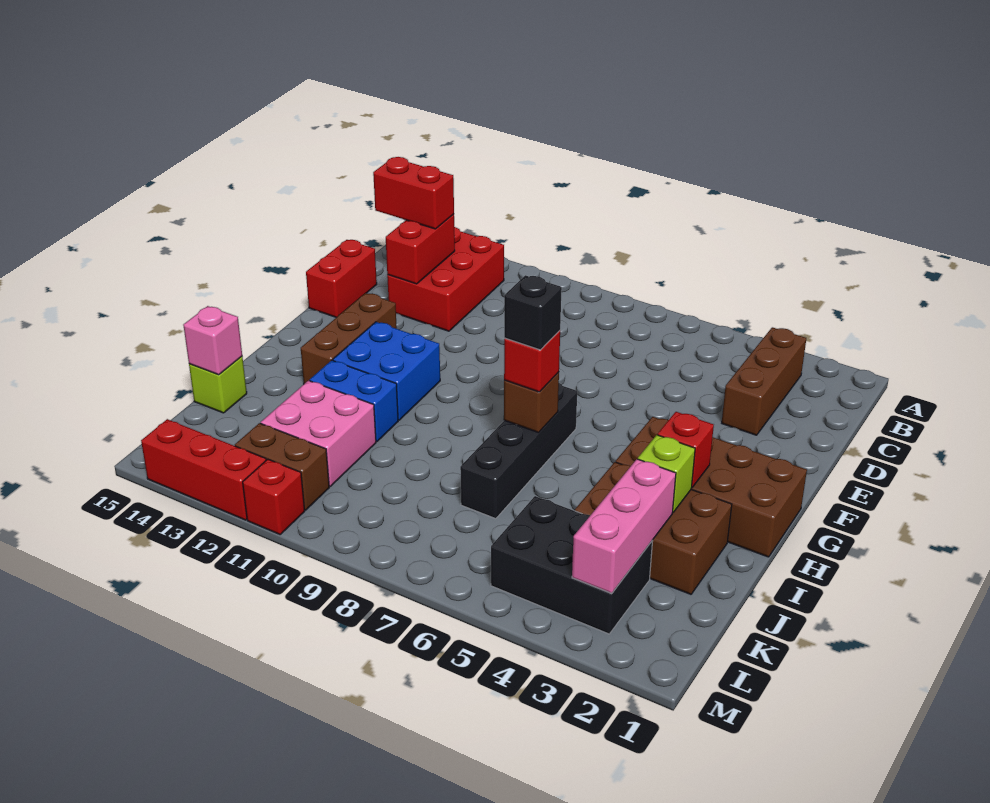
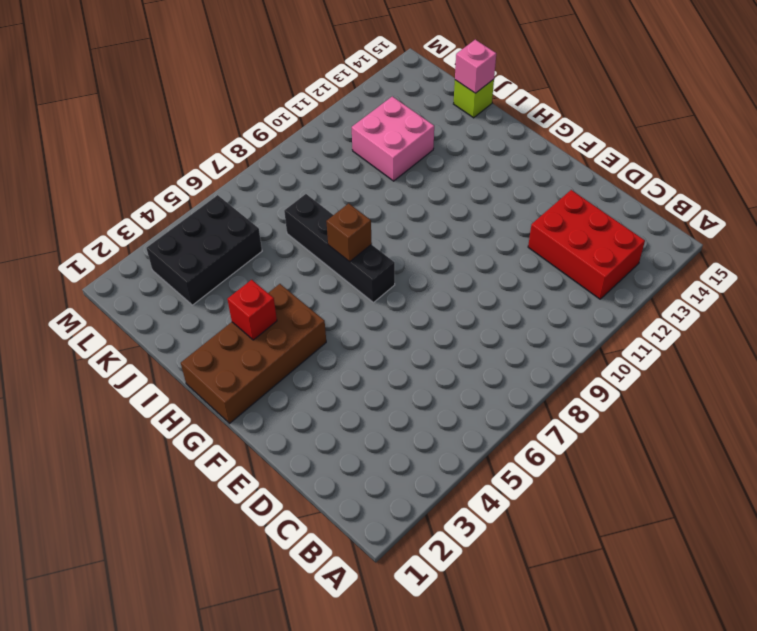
none -> brown brick B3:D3 level 1
none -> red brick D15:E15 level 1
none -> brown brick F13:H13 level 1

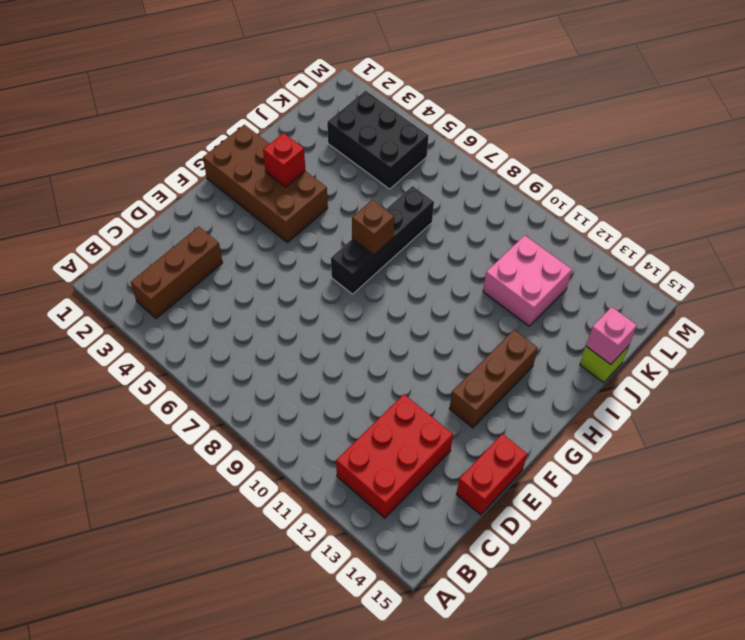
none -> blue brick G11:H12 level 1
none -> brown brick I2:J4 level 1
none -> blue brick I11:I12 level 1

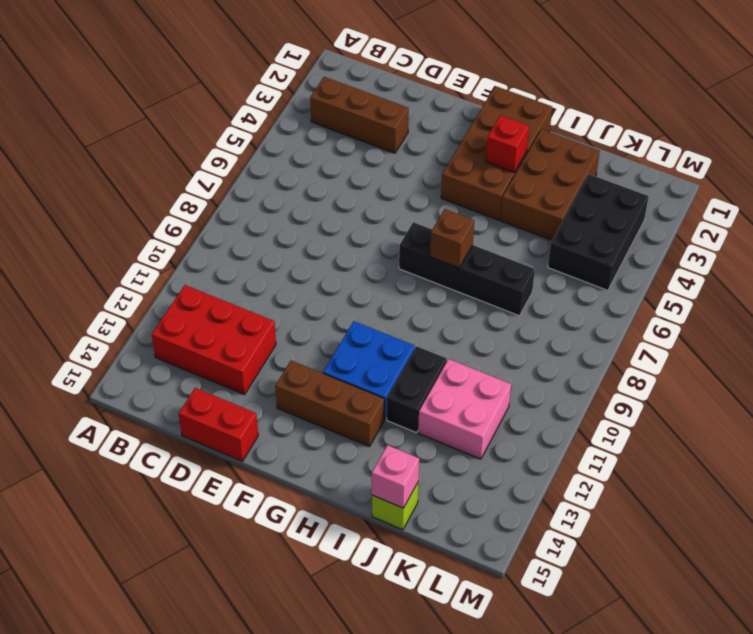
black brick I11:I12 level 1 -> blue brick I11:I12 level 1
none -> brown brick L11:L12 level 1
none -> red brick M11 level 1
none -> red brick M12:M14 level 1

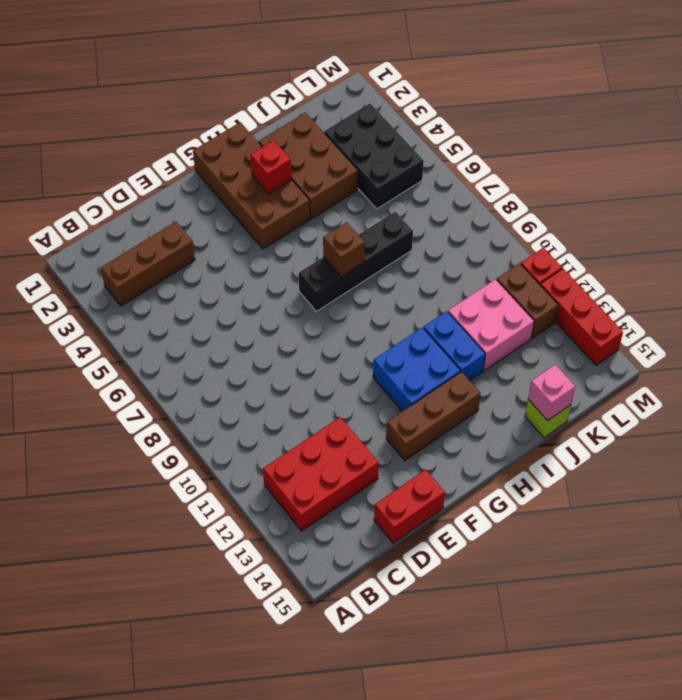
none -> red brick C13:D13 level 2
none -> lime brick I3 level 2
none -> pink brick J3:L3 level 2

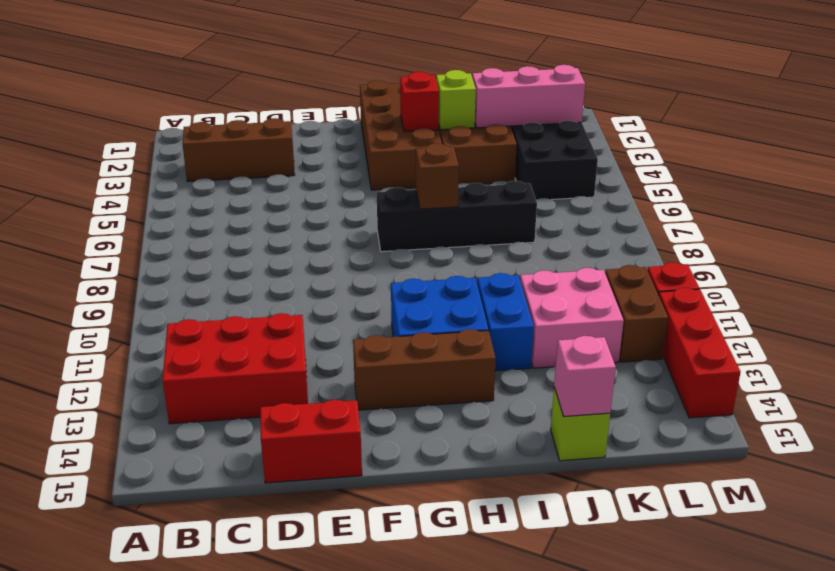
none -> red brick C13:D13 level 2
none -> red brick C13:C14 level 3
none -> red brick H7 level 3

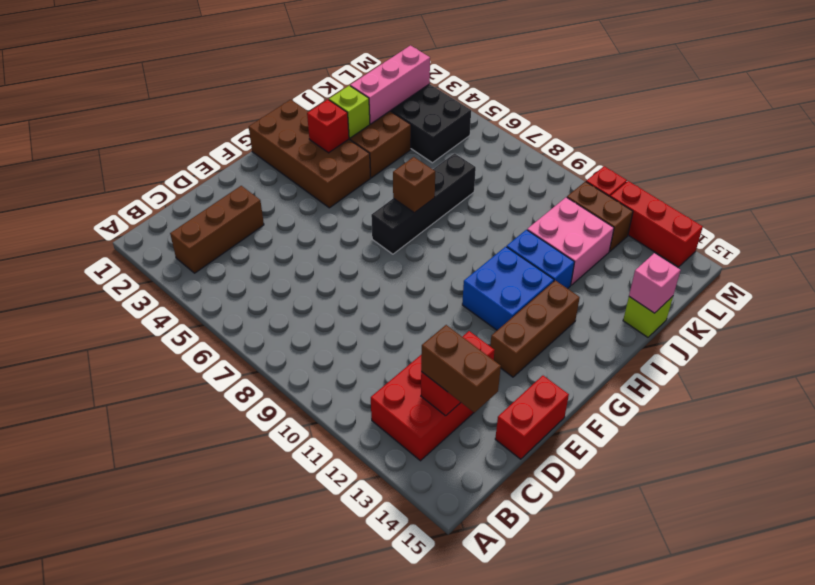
brown brick C13:C14 level 3 -> red brick C13:C14 level 3
none -> red brick H7 level 3
none -> black brick H7 level 4

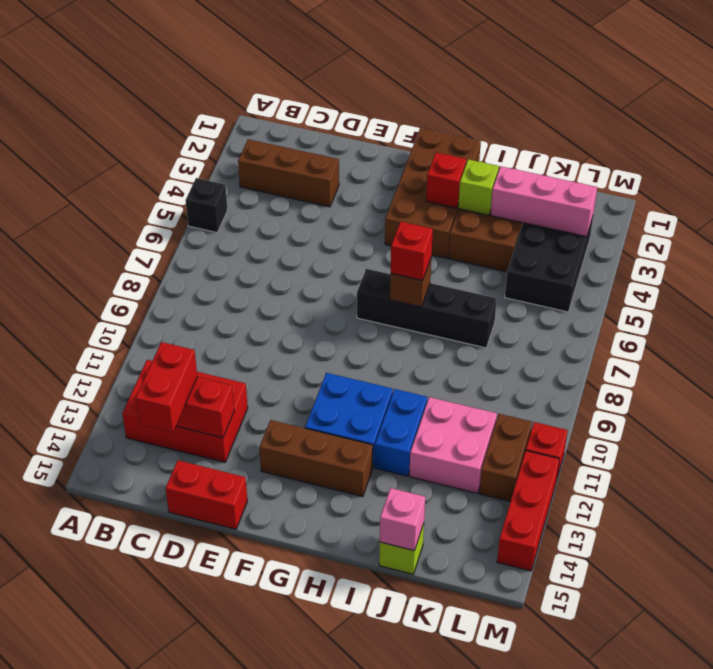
black brick A5 level 1 -> black brick H7 level 4

